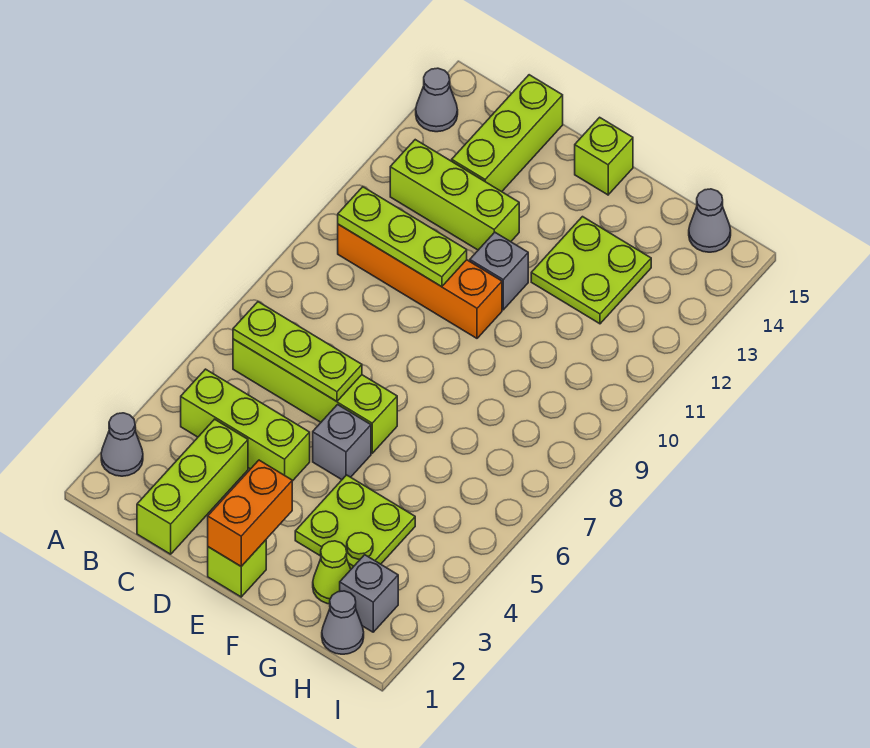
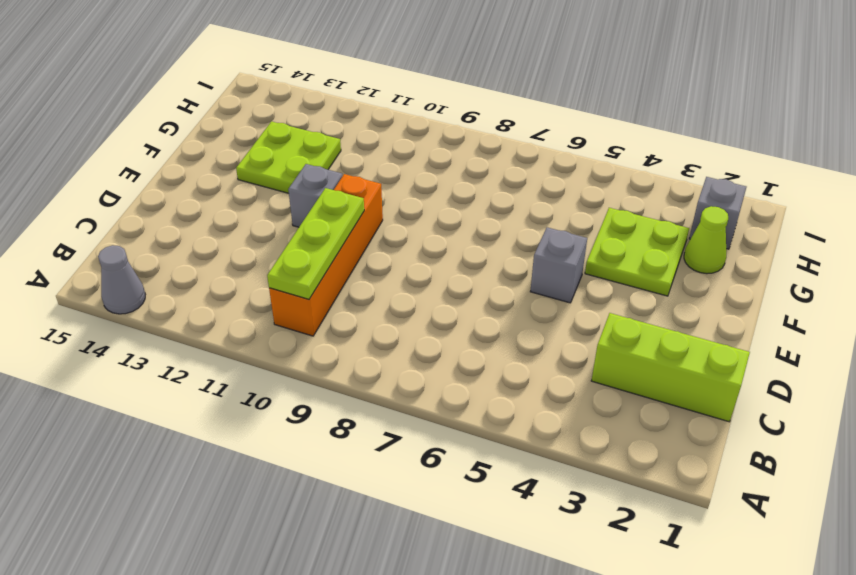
none -> grey cone A2 level 1
none -> lime brick B4:D4 level 1
none -> lime brick B6:E6 level 1

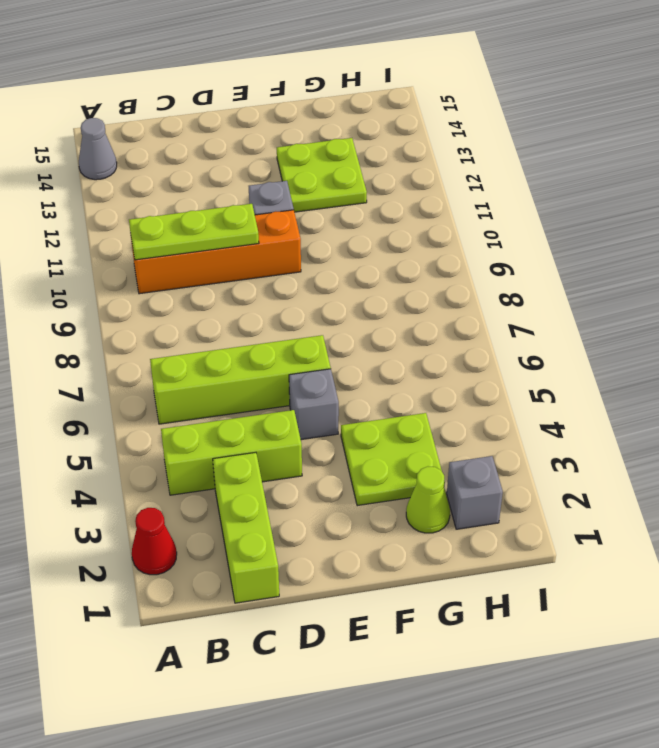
red cone A2 level 1 -> grey cone A2 level 1
none -> lime brick B12:D12 level 1
none -> lime brick C13:C15 level 1
none -> lime brick E1 level 1

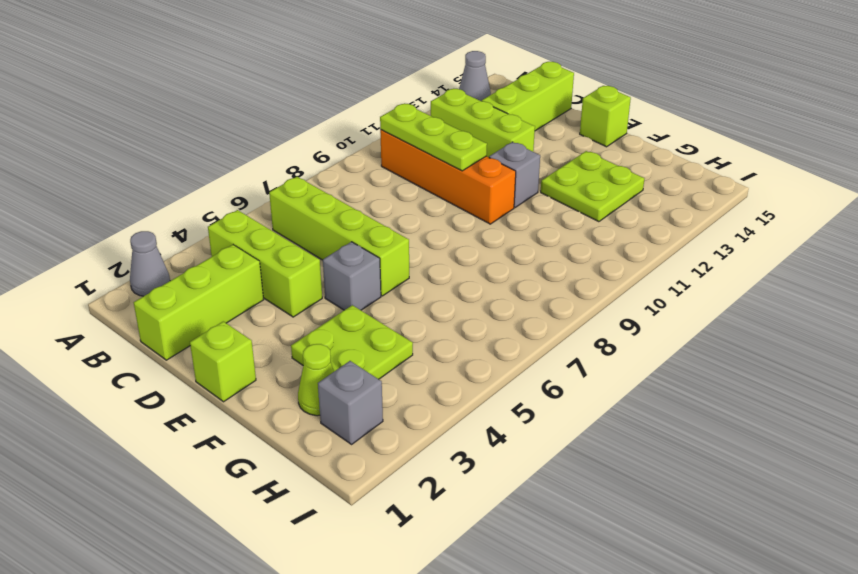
none -> grey cone H1 level 1
none -> grey cone H15 level 1
none -> lime plate B6:D6 level 2

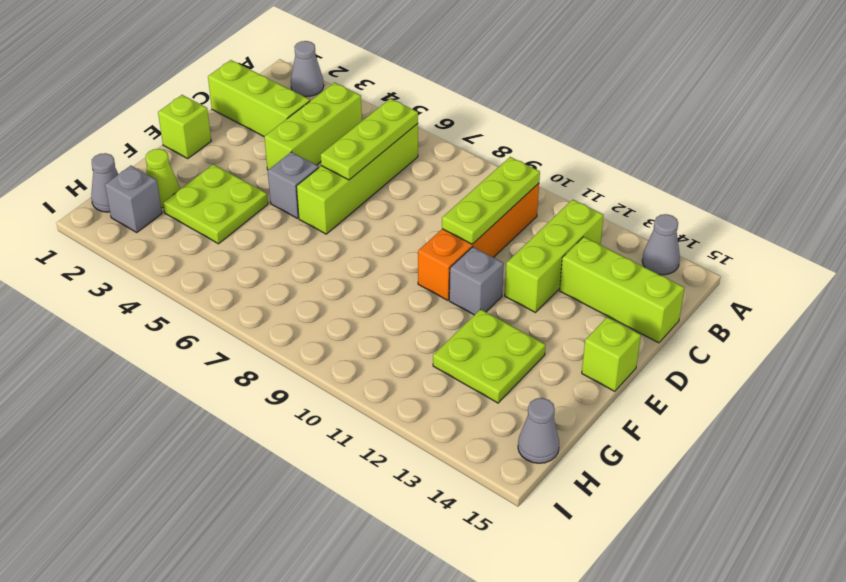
none -> orange brick E1:E2 level 2

